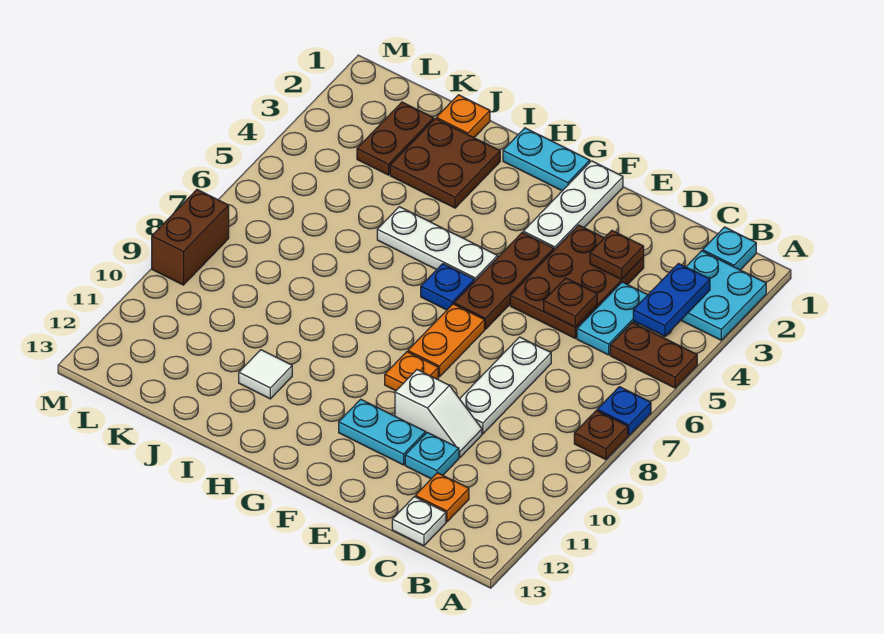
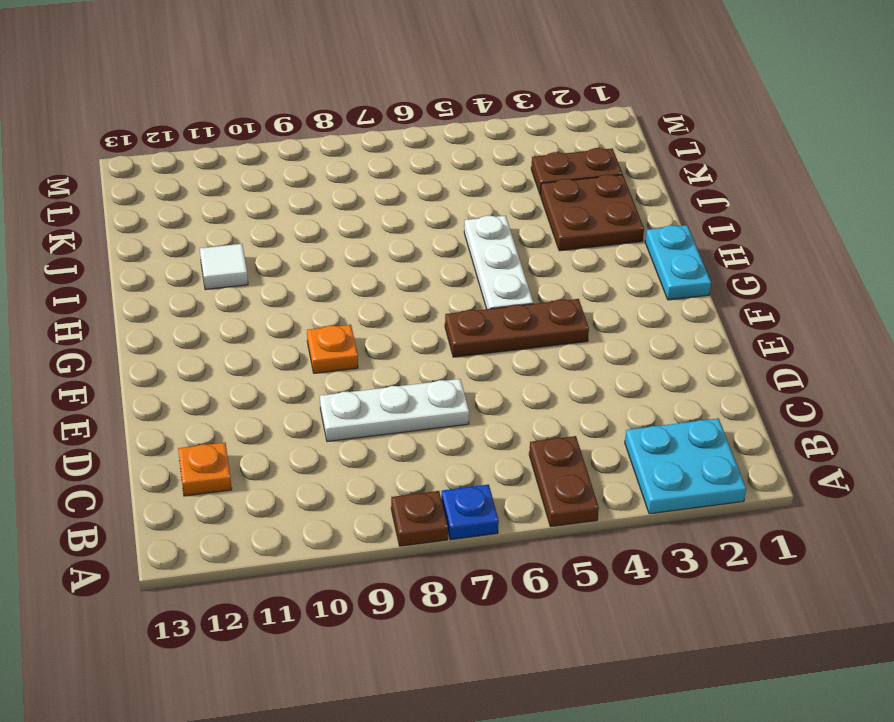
none -> cyan plate B1 level 1
none -> cyan plate C4:C5 level 1
none -> white plate C13 level 1

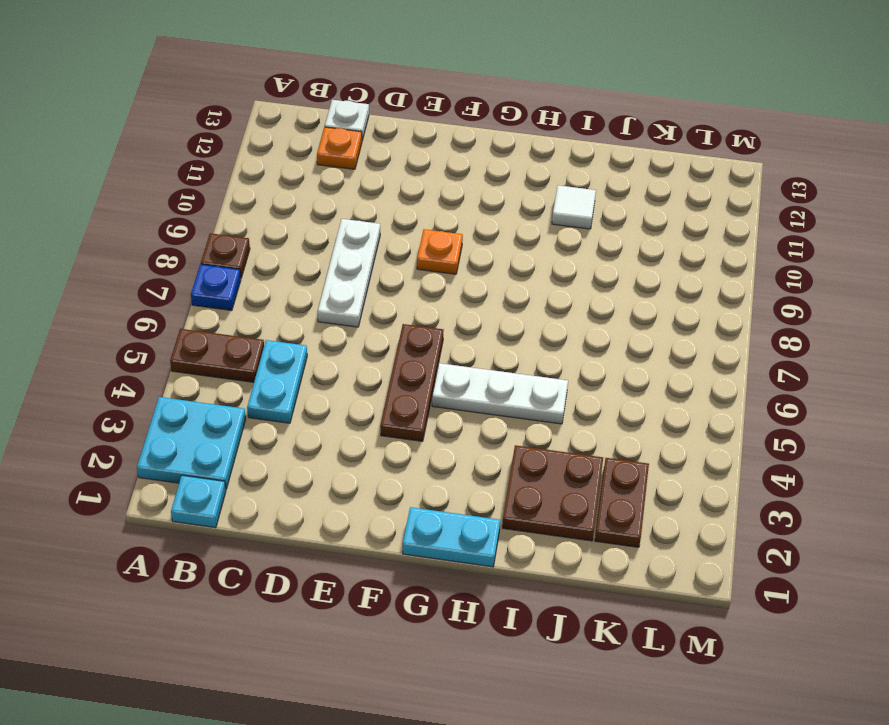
none -> brown plate D3:E5 level 1
none -> white slope D10:E10 level 1 top E
none -> cyan plate D11 level 1

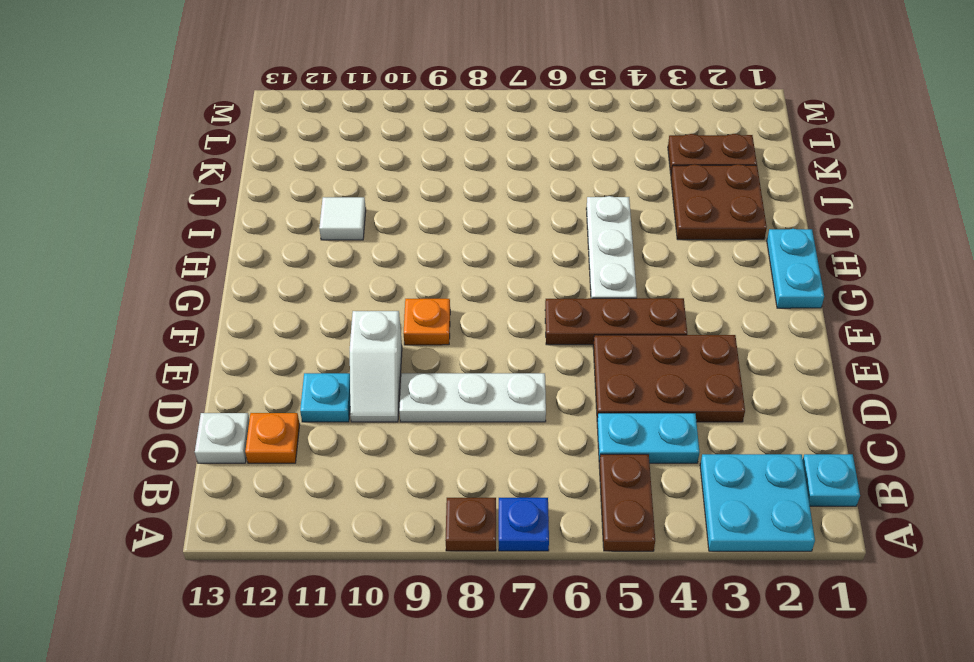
none -> cyan plate E11:F11 level 1
none -> white plate F1:F3 level 1
none -> orange plate F7:F8 level 1

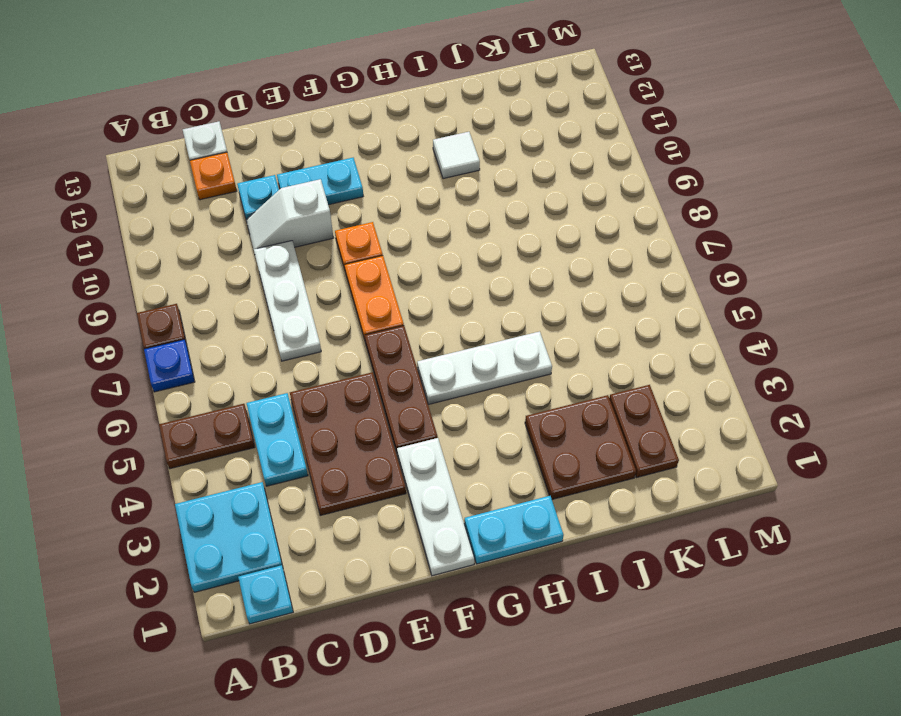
none -> blue plate G6 level 1
none -> orange plate J1 level 1
none -> brown brick M8:M9 level 1

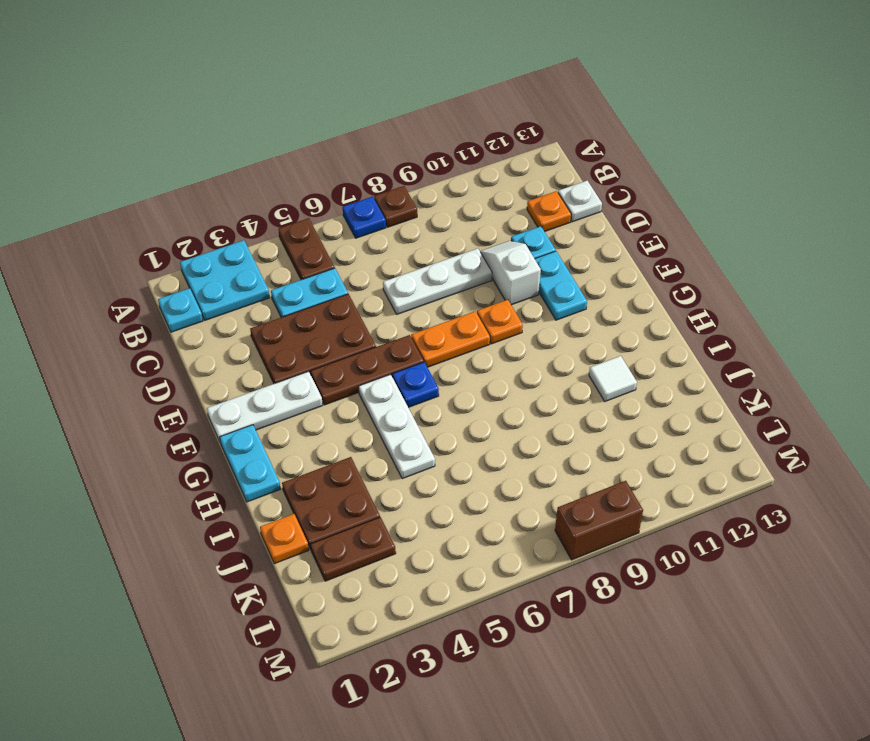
none -> blue plate B3:B4 level 2
none -> brown plate D3 level 2
none -> brown plate D5 level 2

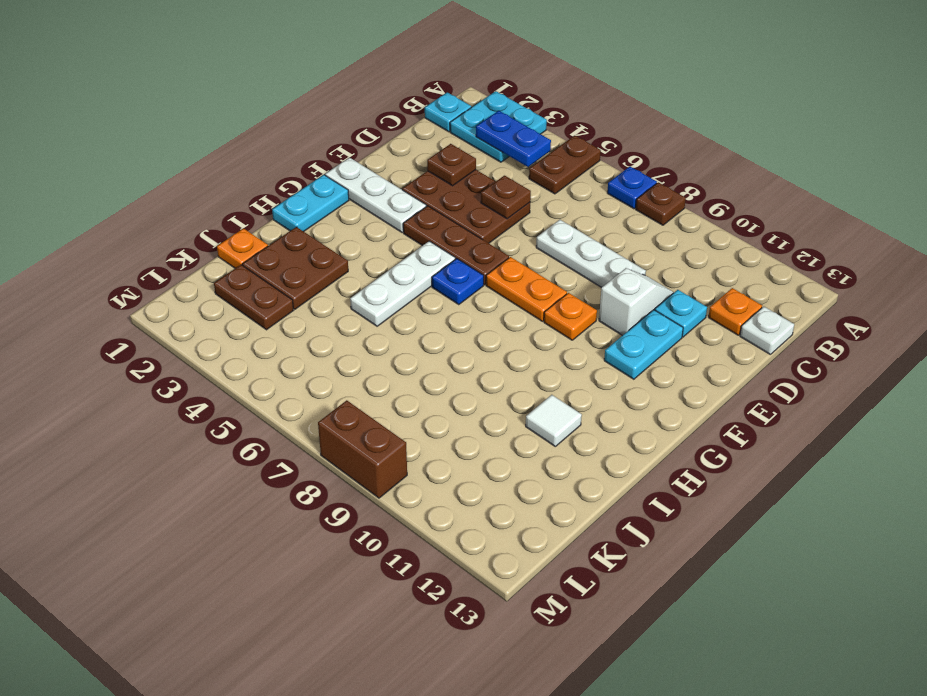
none -> cyan plate C4:C5 level 1

